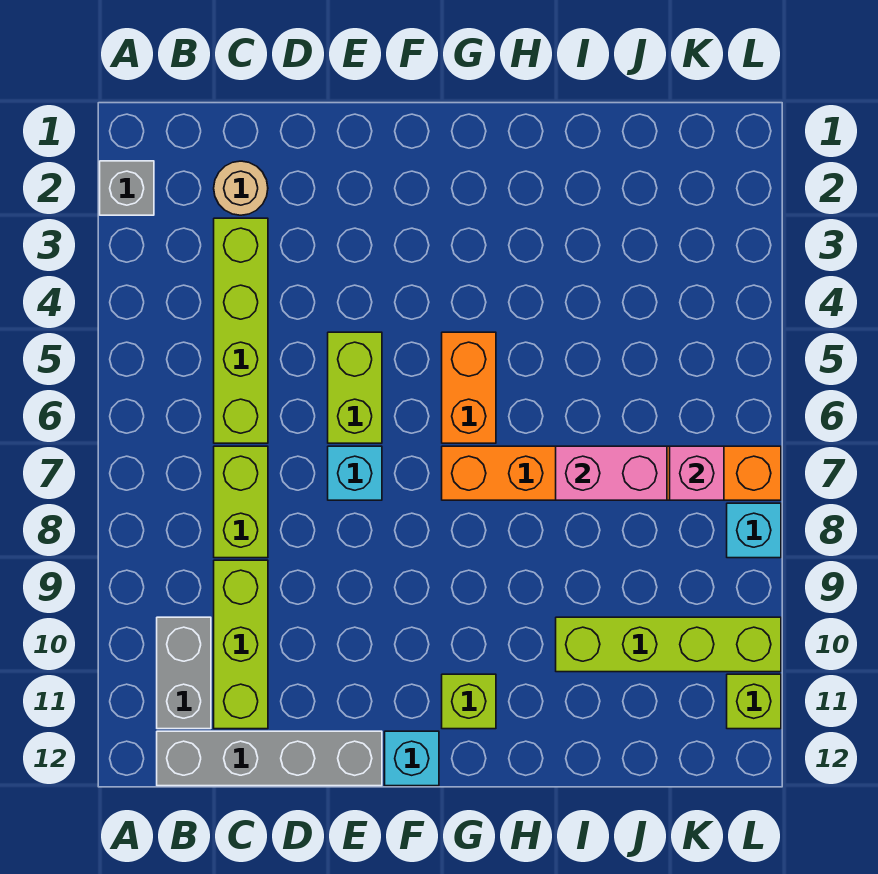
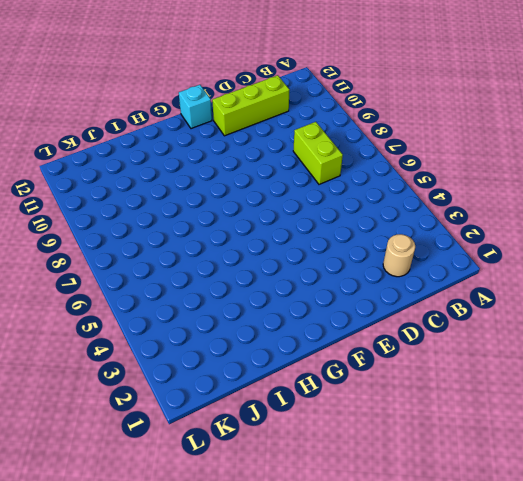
lime brick C11:E11 level 1 -> lime brick C9:C11 level 1
none -> grey brick A2 level 1
none -> grey brick B10:B11 level 1
none -> grey brick B12:E12 level 1

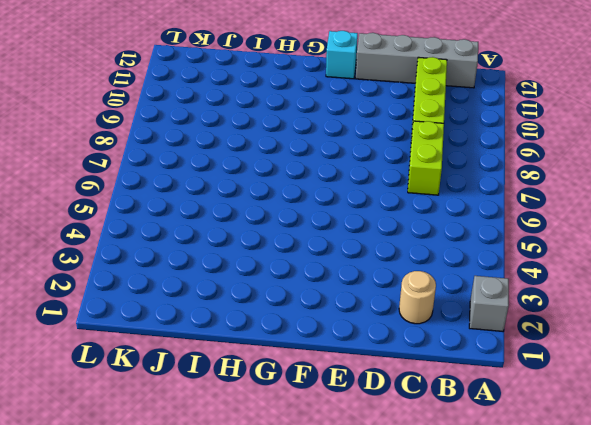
none -> grey brick B10:B11 level 1
none -> lime brick C3:C6 level 1
none -> lime brick E5:E6 level 1

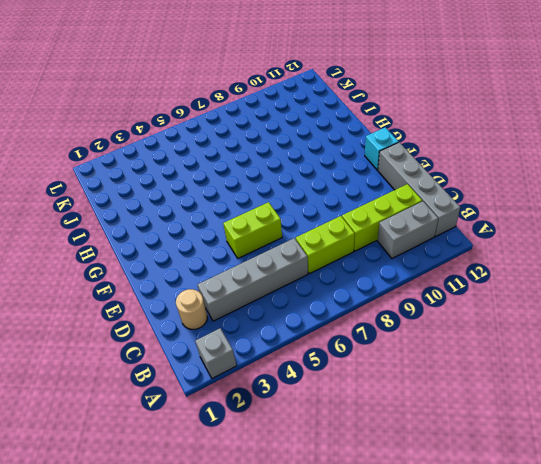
grey brick C3:C6 level 1 -> lime brick C3:C6 level 1
none -> cyan brick E7 level 1
none -> orange brick G5:G6 level 1
none -> orange brick G7:L7 level 1

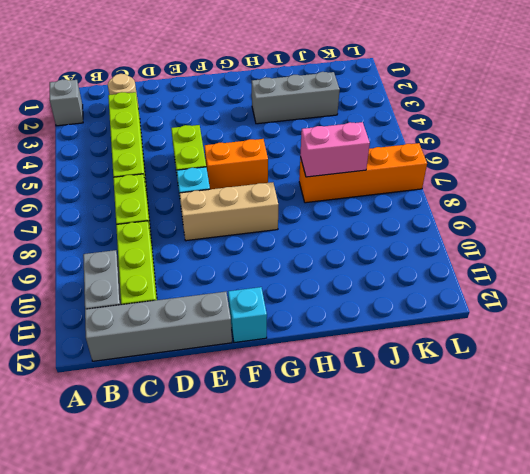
tan brick E8:G8 level 1 -> none
orange brick F6:G6 level 1 -> orange brick G5:G6 level 1
grey brick H3:J3 level 1 -> none
orange brick I7:L7 level 1 -> orange brick G7:L7 level 1
none -> lime brick G11 level 1
none -> lime brick I10:L10 level 1
none -> cyan brick L8 level 1

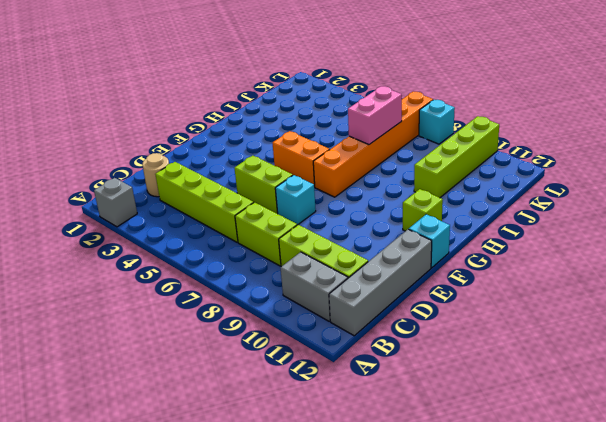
none -> lime brick L11 level 1
none -> pink brick K7 level 2

